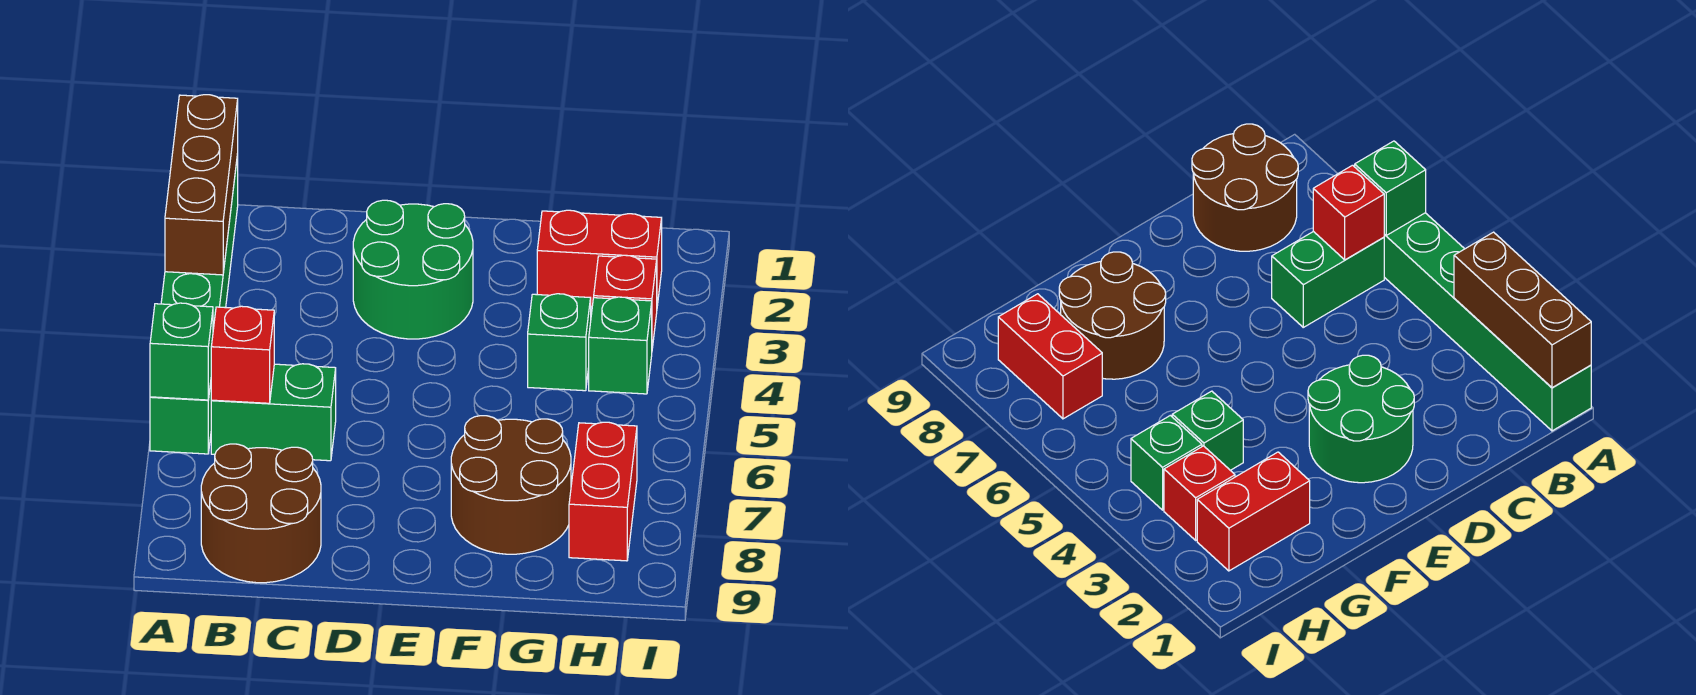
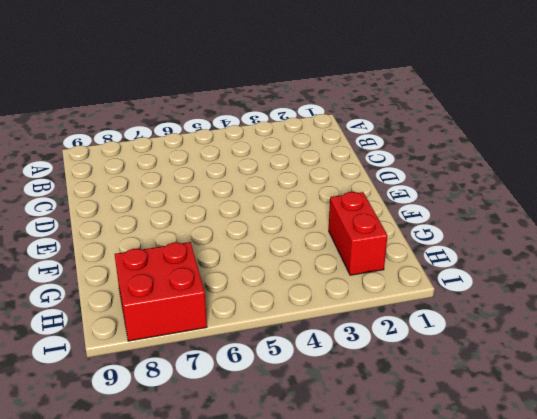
red brick H7:I8 level 1 -> red brick H7:H8 level 1
none -> green brick A1:A6 level 1
none -> green brick B6:C6 level 1
none -> brown round brick B8:C9 level 1

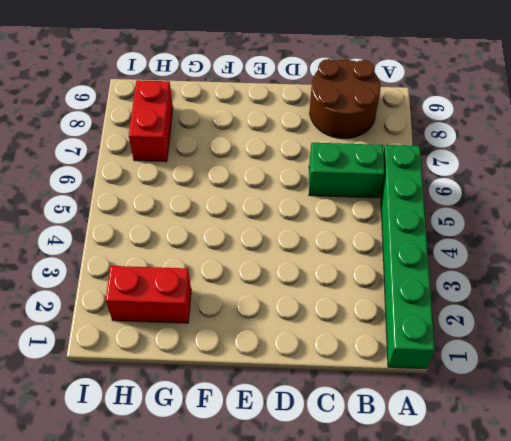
none -> green round brick D2:E3 level 1
none -> brown round brick F7:G8 level 1
none -> green brick G4 level 1

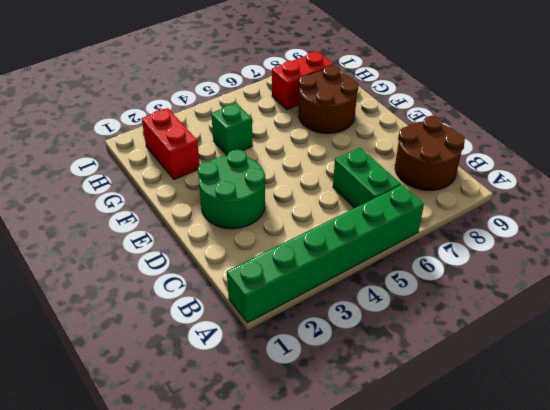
none -> red brick H3 level 1
none -> green brick H4 level 1
none -> brown brick A1:A3 level 2

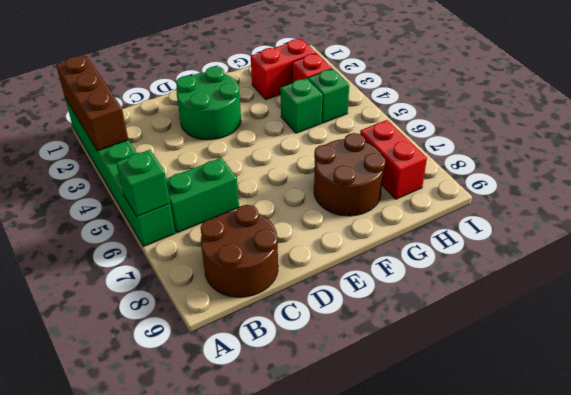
none -> red brick B6 level 2

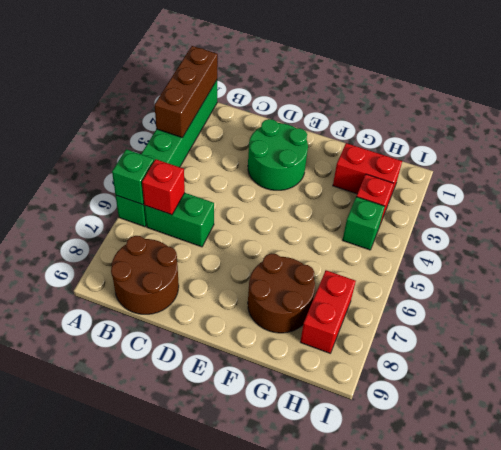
none -> green brick G4 level 1

